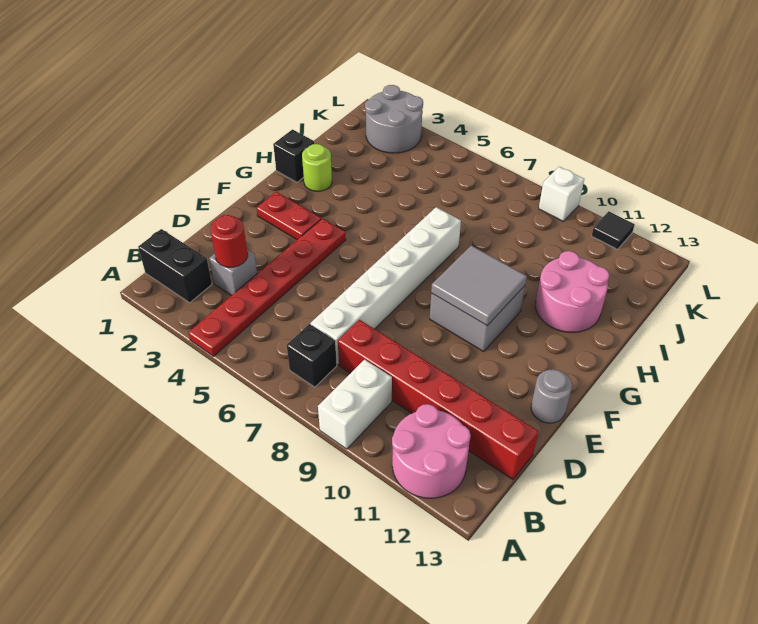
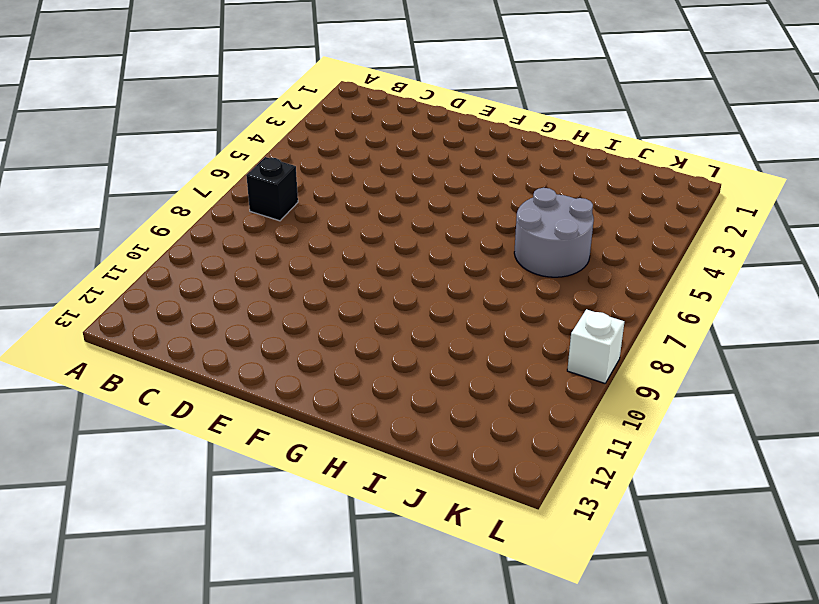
grey round brick I5:J6 level 1 -> grey round brick K2:L3 level 1
none -> red plate A4:F4 level 1
none -> white brick A9:B9 level 1
none -> pink round brick A11:B12 level 1

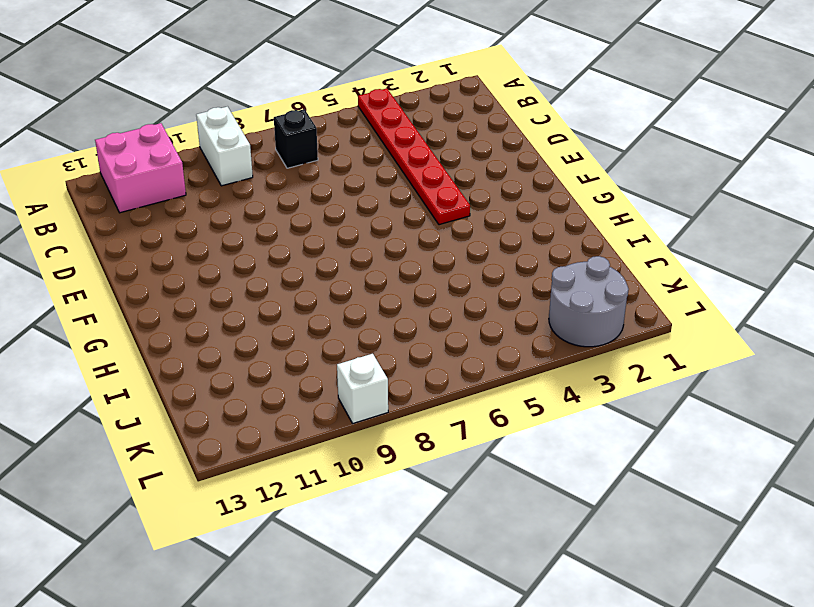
pink brick A11:B12 level 1 -> pink round brick A11:B12 level 1
none -> black brick B1:B2 level 1
none -> grey brick C3 level 1
none -> white brick C7:H7 level 1

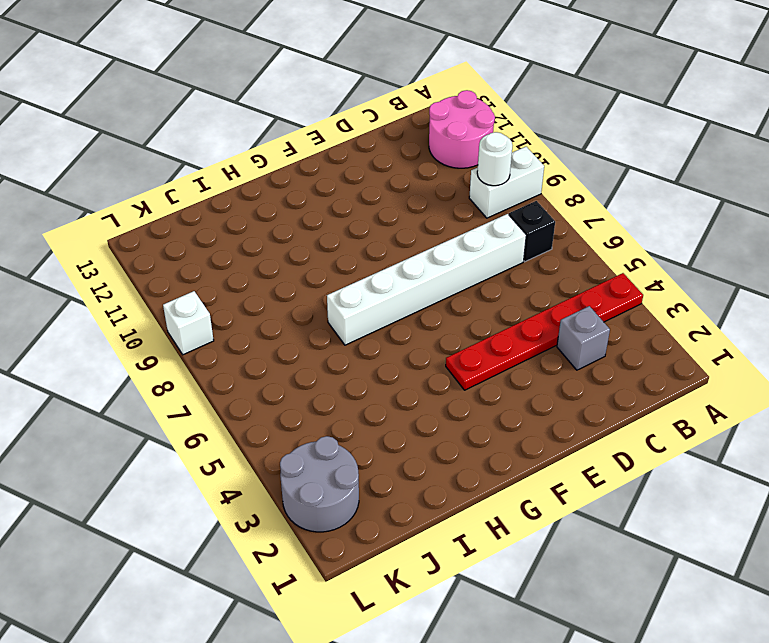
white round brick B9 level 2 -> none
none -> black brick B1:B2 level 1
none -> red brick C8:C13 level 1
none -> grey round brick E13 level 1

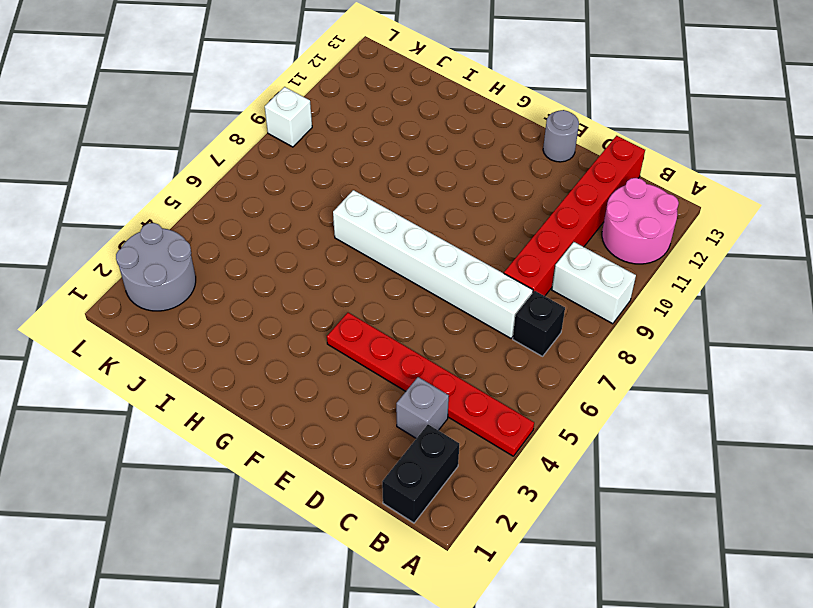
none -> red plate F2:F3 level 1
none -> grey brick F9:G10 level 1
none -> black brick H1 level 1

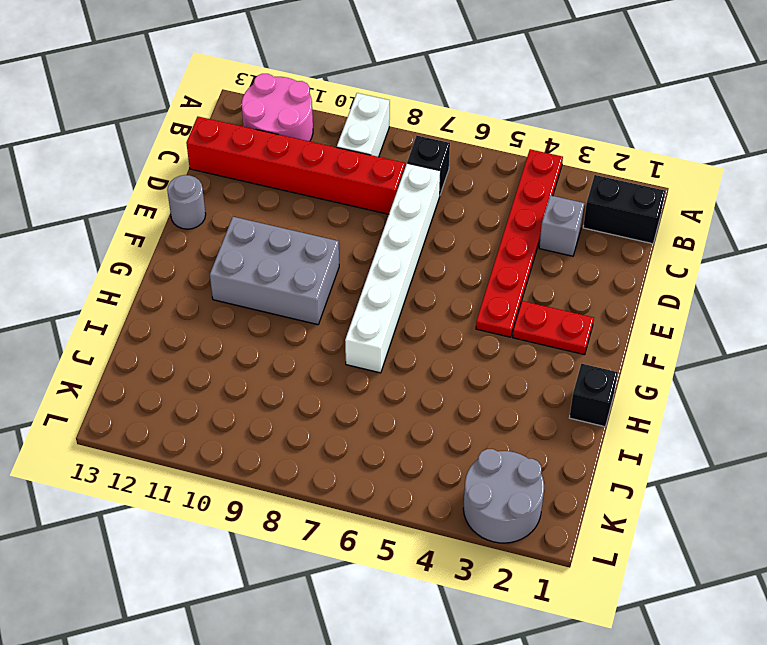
grey brick F9:G11 level 1 -> grey brick F9:G10 level 1
none -> lime round brick H2 level 1
none -> pink round brick H11:I12 level 1
none -> white brick L9 level 1

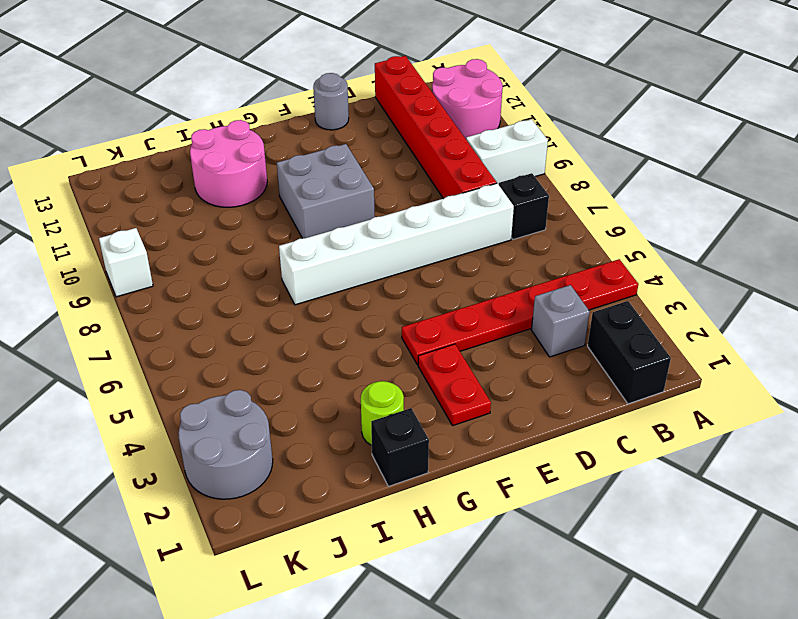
none -> black tile L11 level 1
none -> red round brick C3 level 2
none -> grey tile F9:G10 level 2

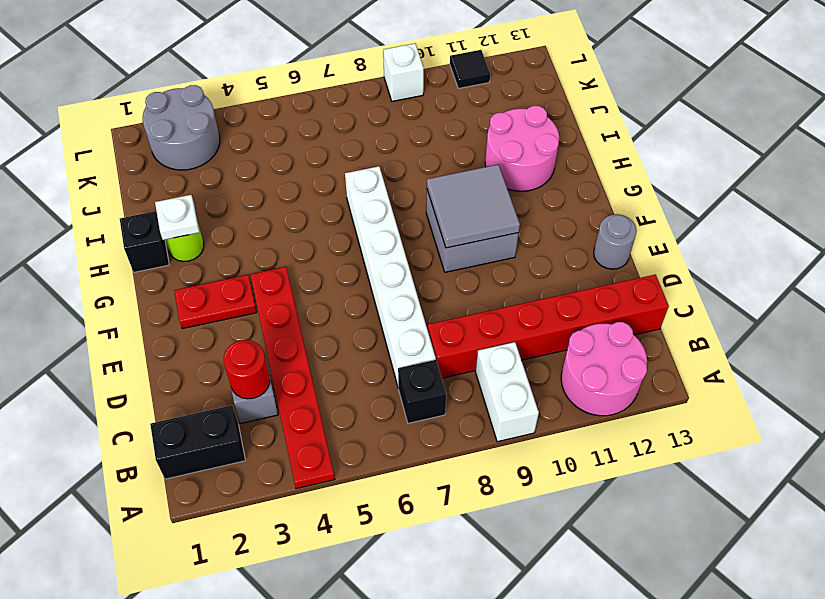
white plate H2 level 2 -> none

